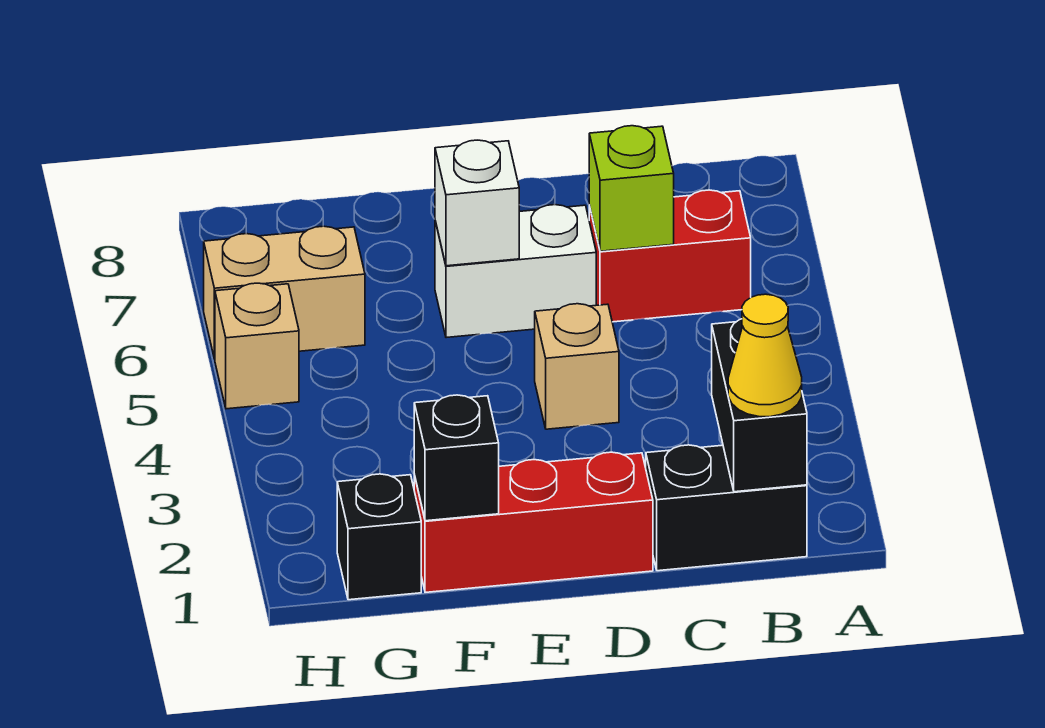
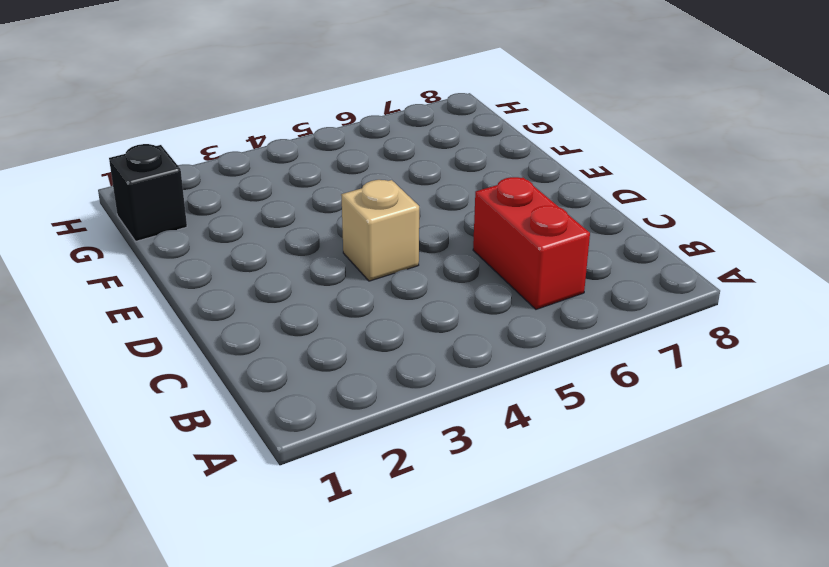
none -> black brick B1:C1 level 1
none -> red brick D1:F1 level 1
none -> white brick D6:E6 level 1

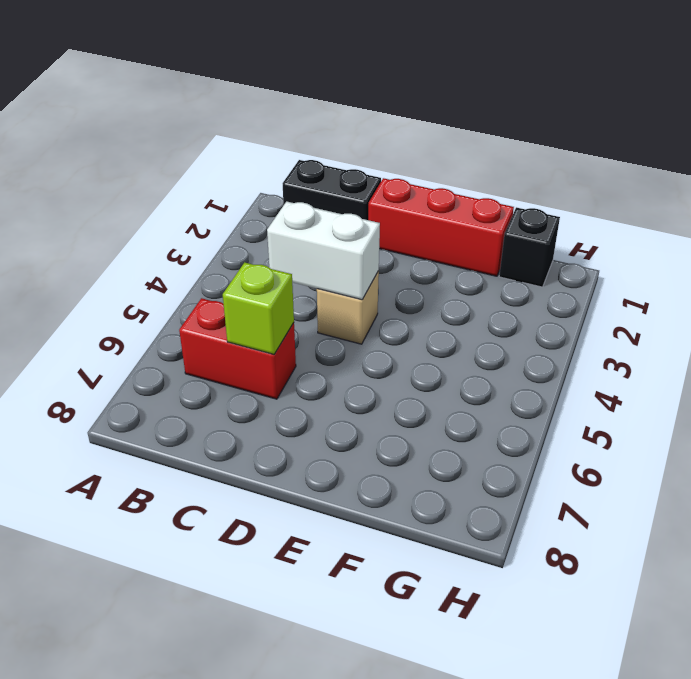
white brick C4:D4 level 2 -> white brick D6:E6 level 1
none -> tan brick G6:H6 level 1
none -> tan brick H5 level 1
none -> black brick B1:B2 level 2

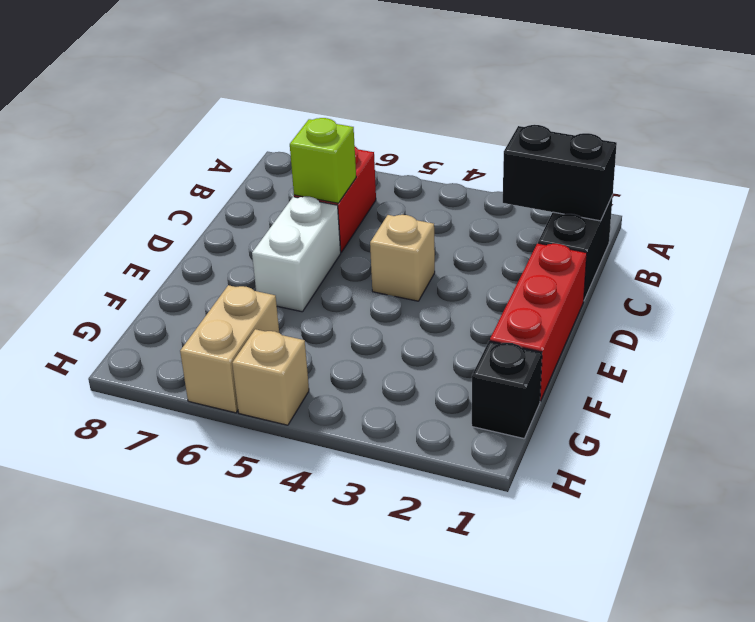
none -> white brick E6 level 2
none -> black brick F1 level 2
none -> yellow cone B1 level 3

